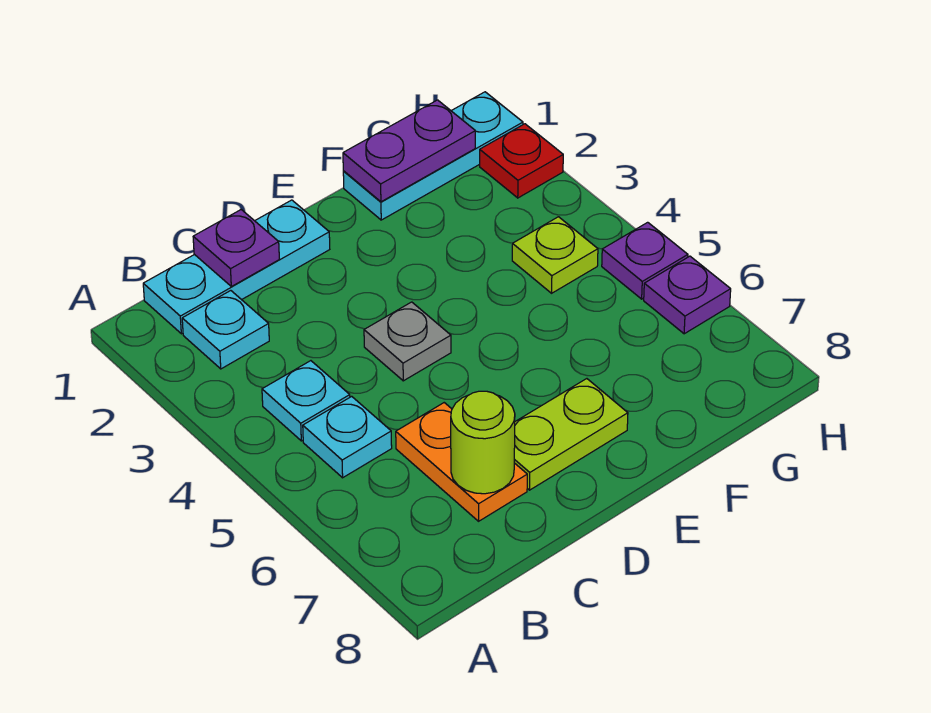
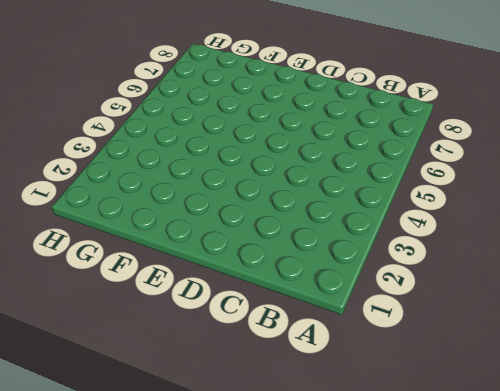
none -> cyan plate B1:D1 level 1
none -> cyan plate B2 level 1
none -> cyan plate B4 level 1

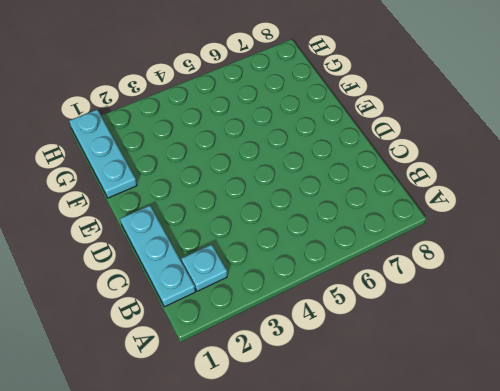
none -> cyan plate B4 level 1
none -> cyan plate B5 level 1
none -> orange plate C6:C7 level 1

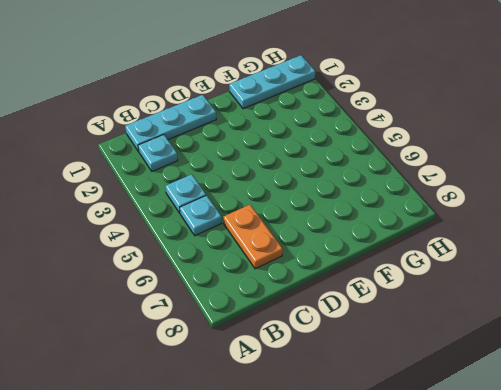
none -> grey plate D4 level 1
none -> lime plate D7:E7 level 1
none -> lime plate G4 level 1

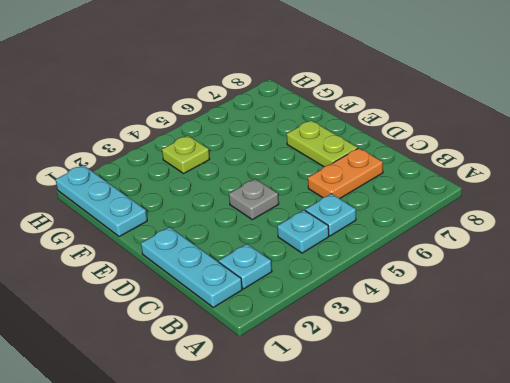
none -> red plate H2 level 1
none -> purple plate H5 level 1
none -> purple plate H6 level 1

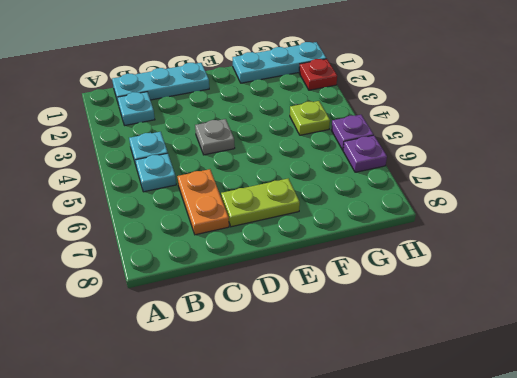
none -> purple plate C1 level 2
none -> lime round brick C7 level 2
none -> purple plate F1:G1 level 2

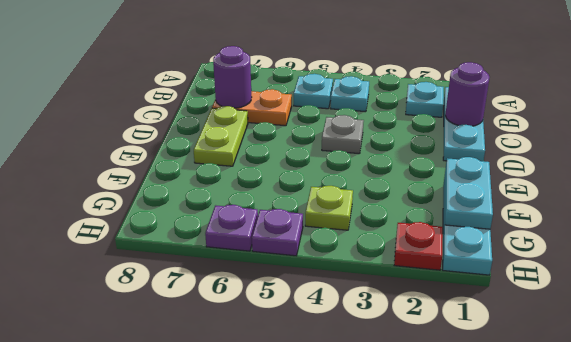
purple round brick C1 level 2 -> purple plate C1 level 2
purple round brick C7 level 2 -> lime round brick C7 level 2
cyan plate F1:G1 level 2 -> purple plate F1:G1 level 2

